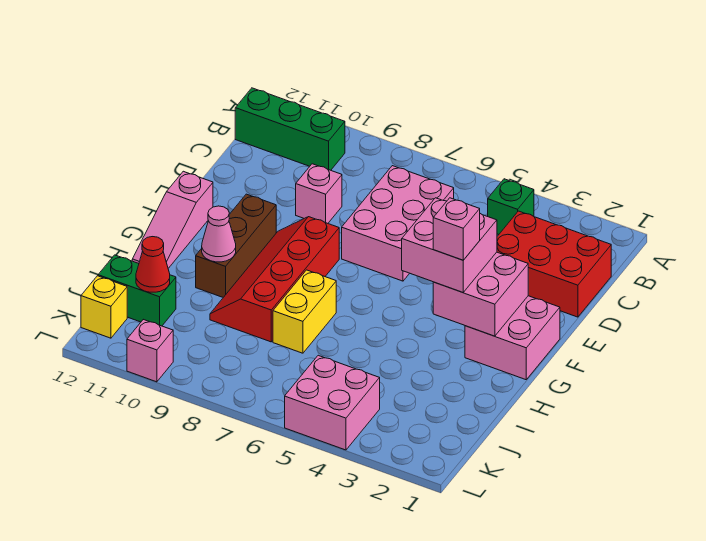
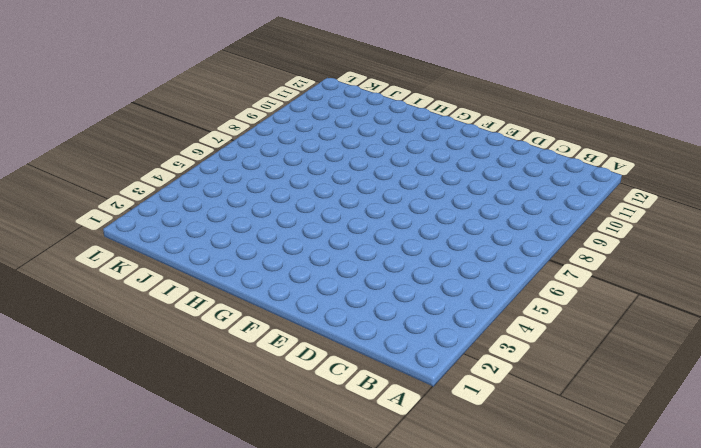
none -> green brick B4 level 1
none -> green brick B10:B12 level 1
none -> red brick C1:D3 level 1

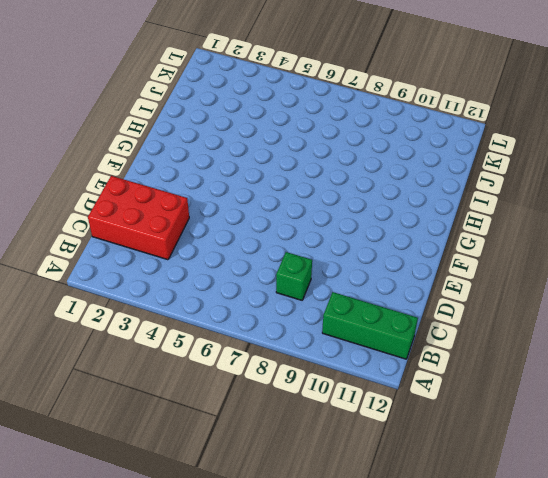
green brick C8 level 1 -> green brick B4 level 1
none -> pink brick C6:E7 level 1
none -> pink brick D9 level 1
none -> pink brick F1:G2 level 1

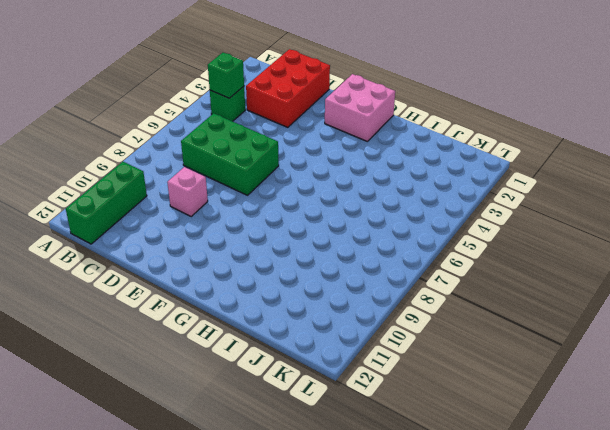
green brick B4 level 2 -> none
green brick C6:E7 level 1 -> pink brick C6:E7 level 1
none -> red slope F8:I9 level 1 top 8
none -> brown brick F10:H10 level 1
none -> pink slope F12:H12 level 1 top F

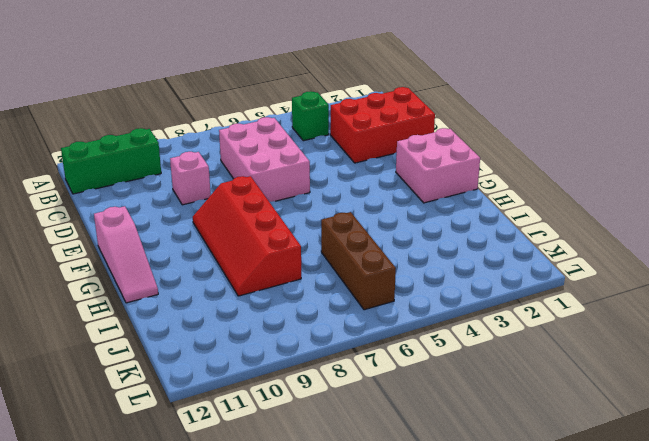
brown brick I6:K6 level 1 -> brown brick F10:H10 level 1
none -> yellow brick H7:I7 level 1
none -> green brick J11:J12 level 1
none -> pink brick K4:L5 level 1

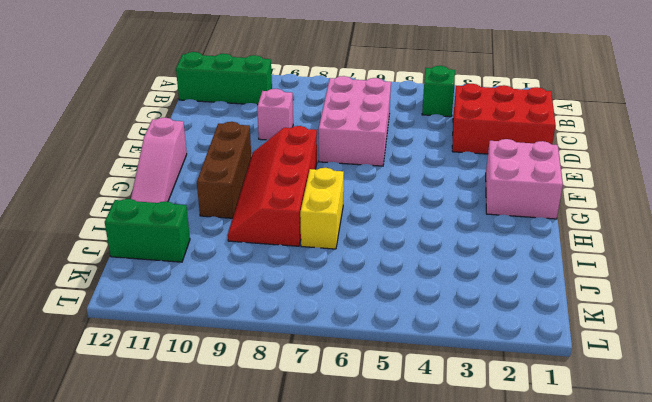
none -> pink brick K4:L5 level 1
none -> yellow brick K12 level 1
none -> pink brick L10 level 1

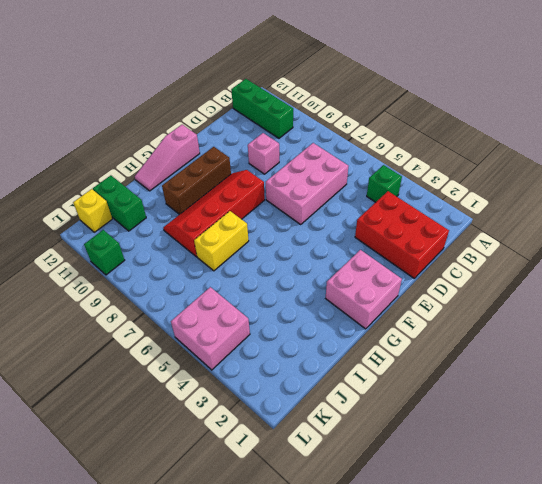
green brick L10 level 1 -> pink brick L10 level 1
none -> pink brick F2:G3 level 2
none -> pink cone H10 level 2
none -> red cone J11 level 2

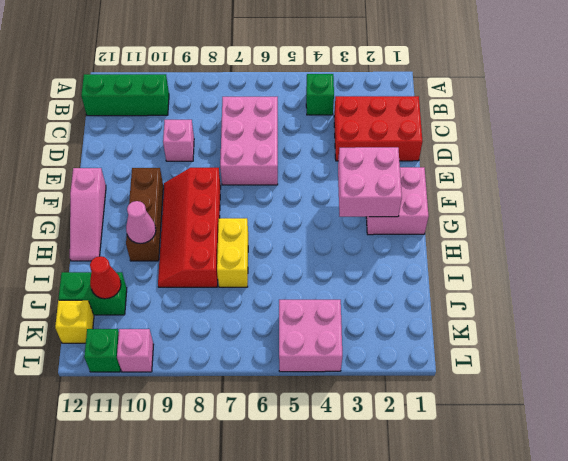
green brick L11 level 1 -> none
none -> pink brick F3:G4 level 3
none -> pink brick G3 level 4

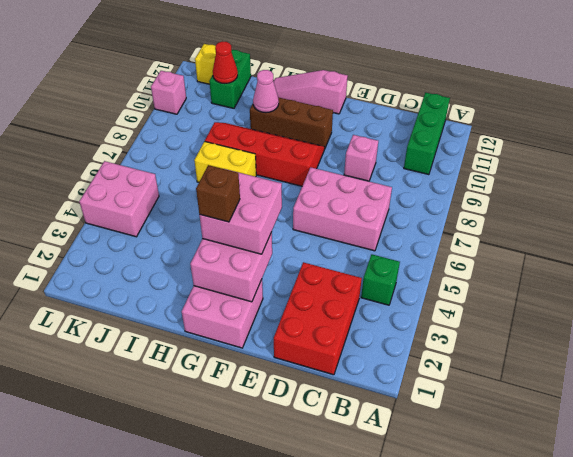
brown brick G3 level 4 -> pink brick G3 level 4

